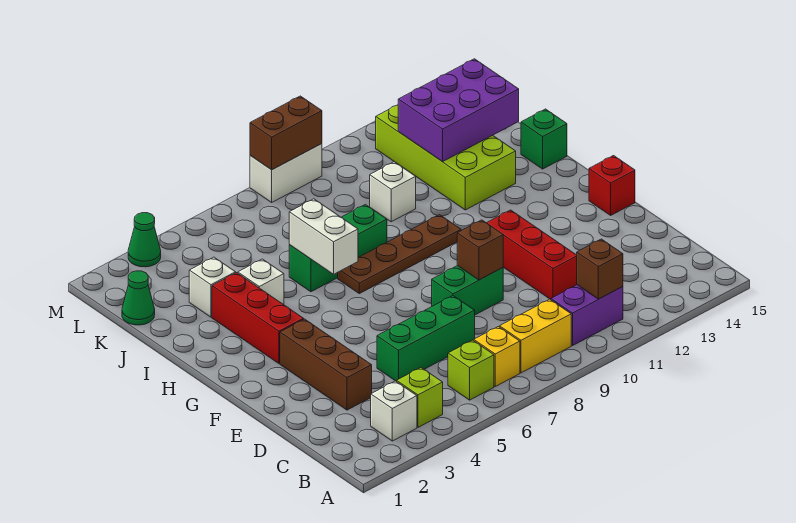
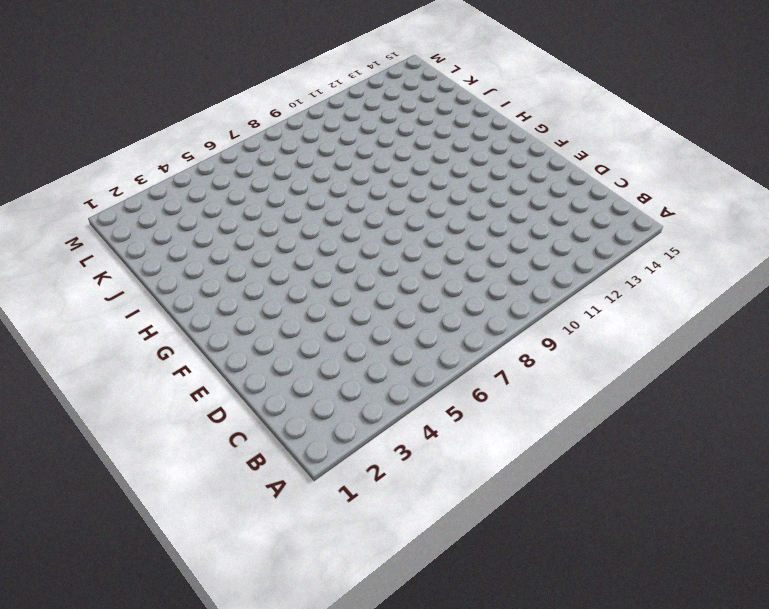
none -> white brick B3 level 1
none -> lime brick B4 level 1
none -> lime brick B6 level 1

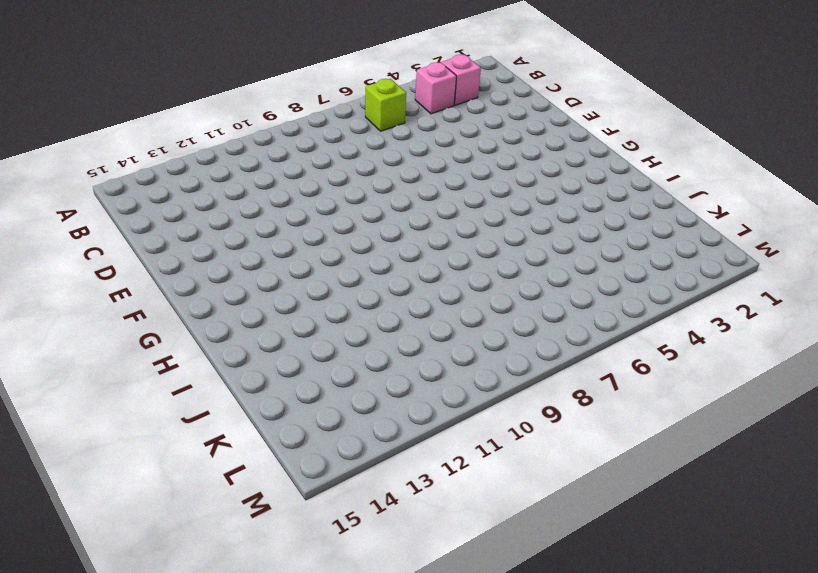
pink brick B3 level 1 -> white brick B3 level 1
pink brick B4 level 1 -> lime brick B4 level 1
none -> yellow brick B7 level 1
none -> yellow brick B8:B9 level 1
none -> purple brick B10:B11 level 1

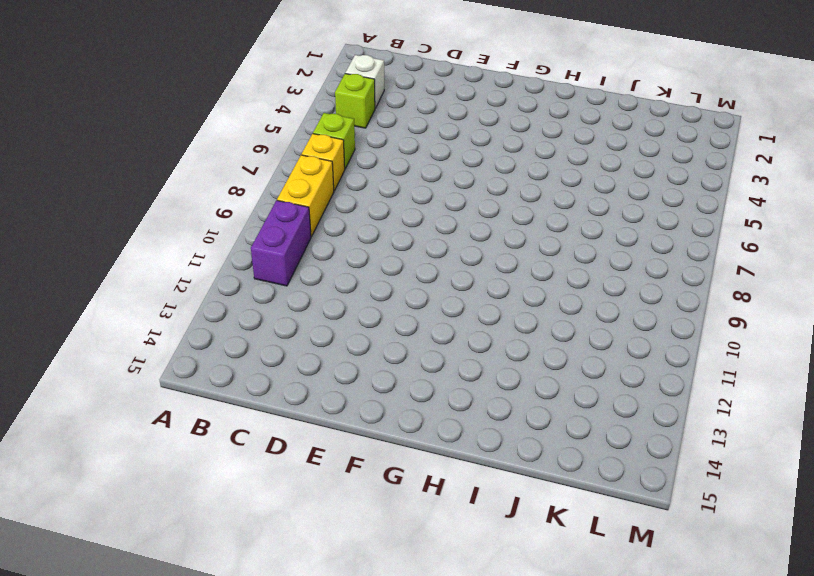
none -> brown brick D3:F3 level 1
none -> green brick D5:D7 level 1
none -> red brick D11:F11 level 1

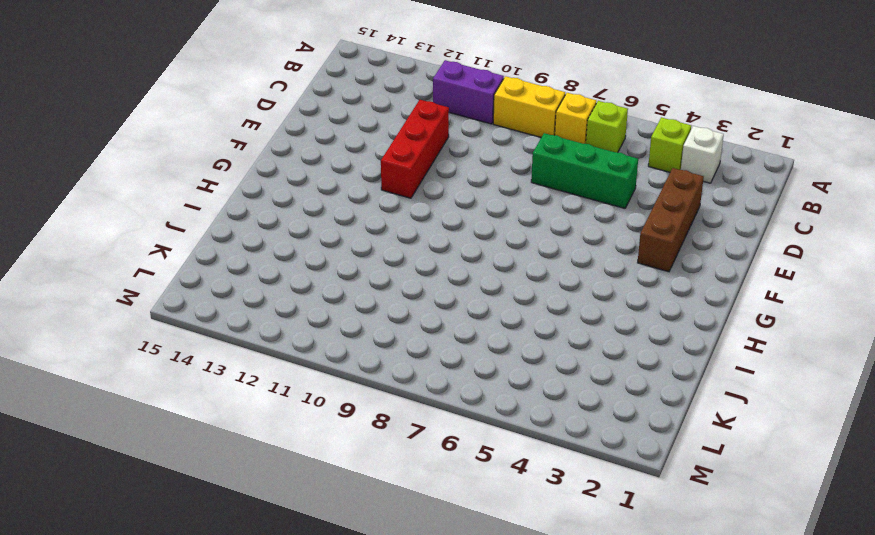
none -> green brick E8:E9 level 1
none -> red brick F15 level 1
none -> red brick G3:I3 level 1

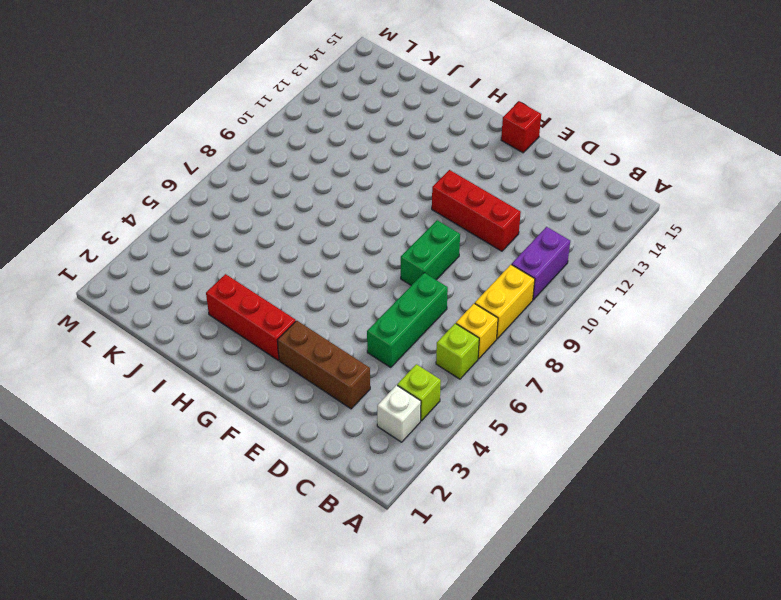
none -> brown plate H7:H10 level 1
none -> white brick I4 level 1
none -> green brick I6:I8 level 1

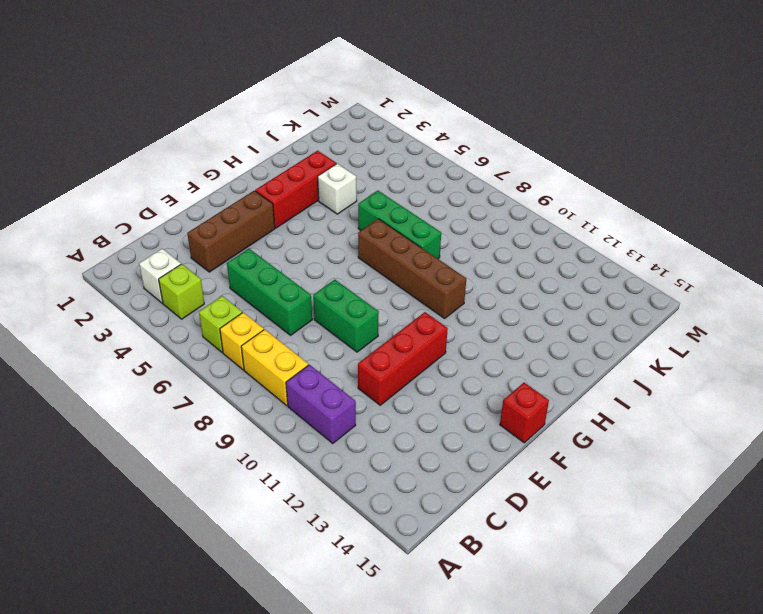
brown brick H7:H10 level 1 -> brown plate H7:H10 level 1
none -> lime brick I12:L13 level 1
none -> green brick I15 level 1
none -> white brick J3 level 1

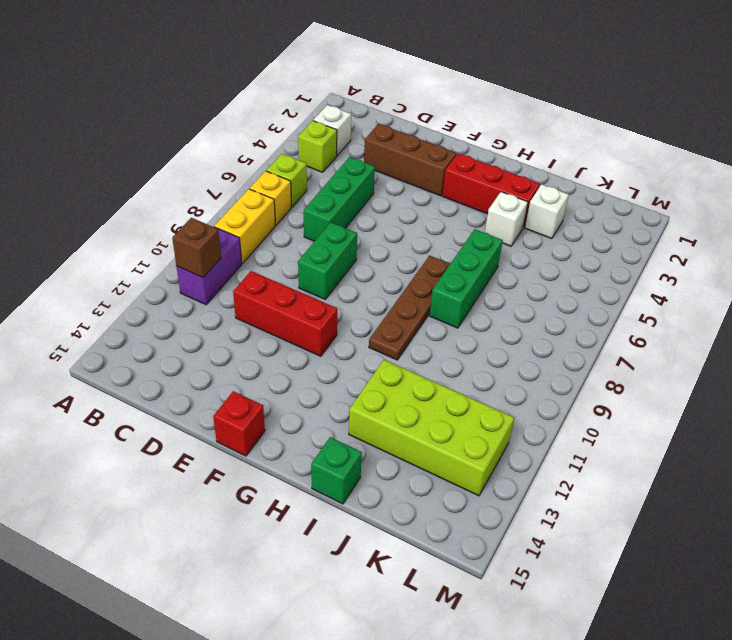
none -> white brick J10 level 1
none -> green cone K1 level 1
none -> green cone M3 level 1

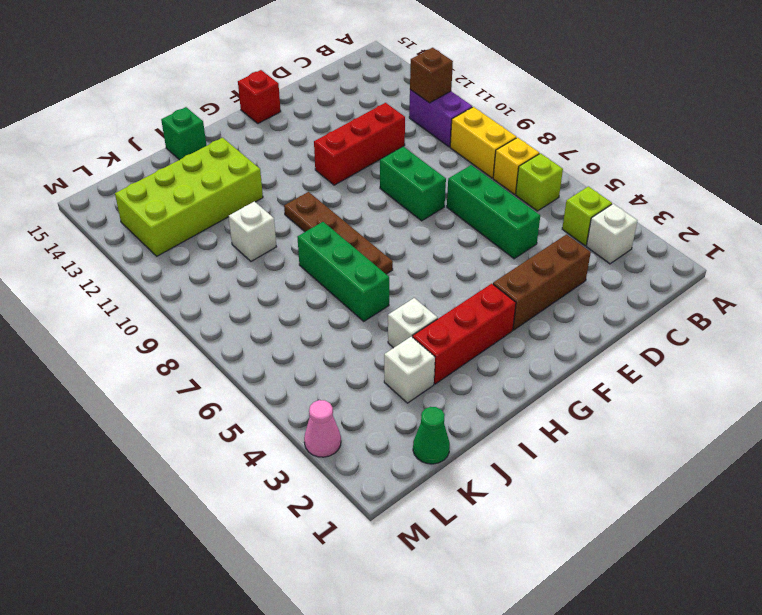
pink cone M3 level 1 -> green cone M3 level 1
none -> white brick M8:M9 level 1
none -> brown brick E9 level 2
none -> white brick H6:I6 level 2

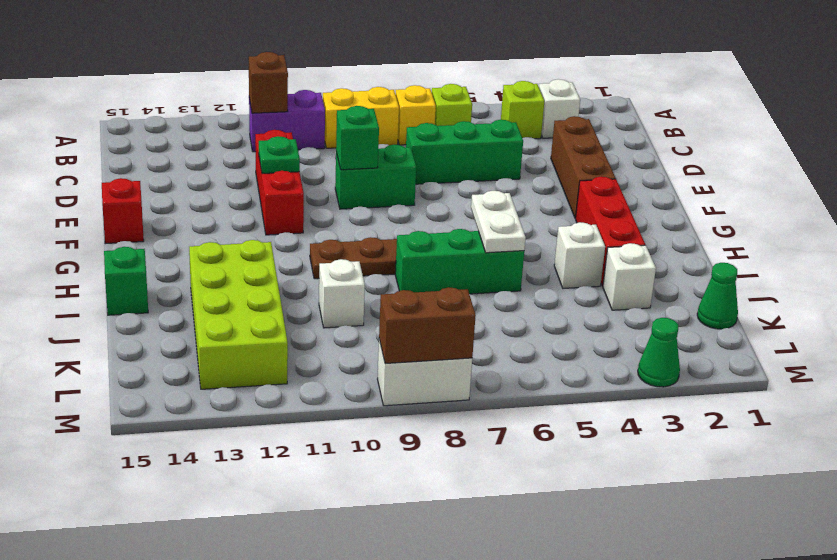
green brick E9 level 2 -> brown brick E9 level 2
green plate E11 level 2 -> none
white plate H6:I6 level 2 -> white brick H6:I6 level 2
none -> purple brick J12:K14 level 2

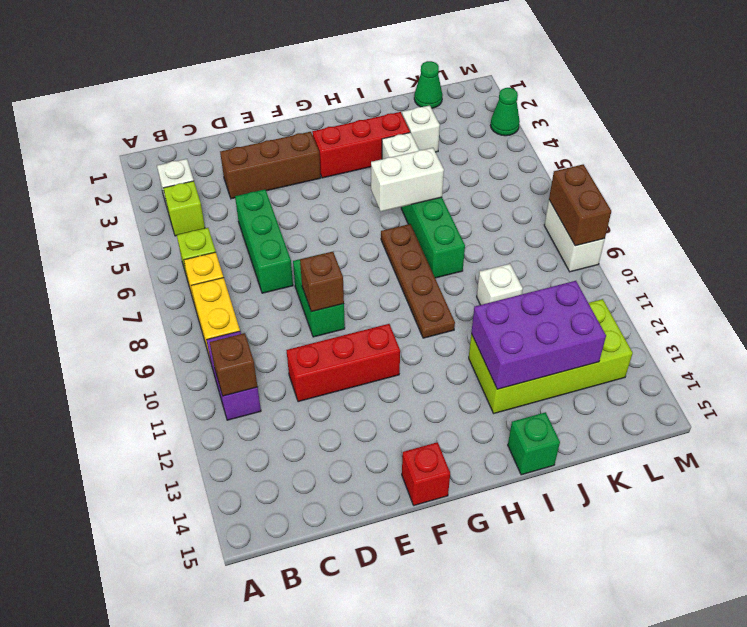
purple brick I12:K13 level 2 -> purple brick J12:K14 level 2

